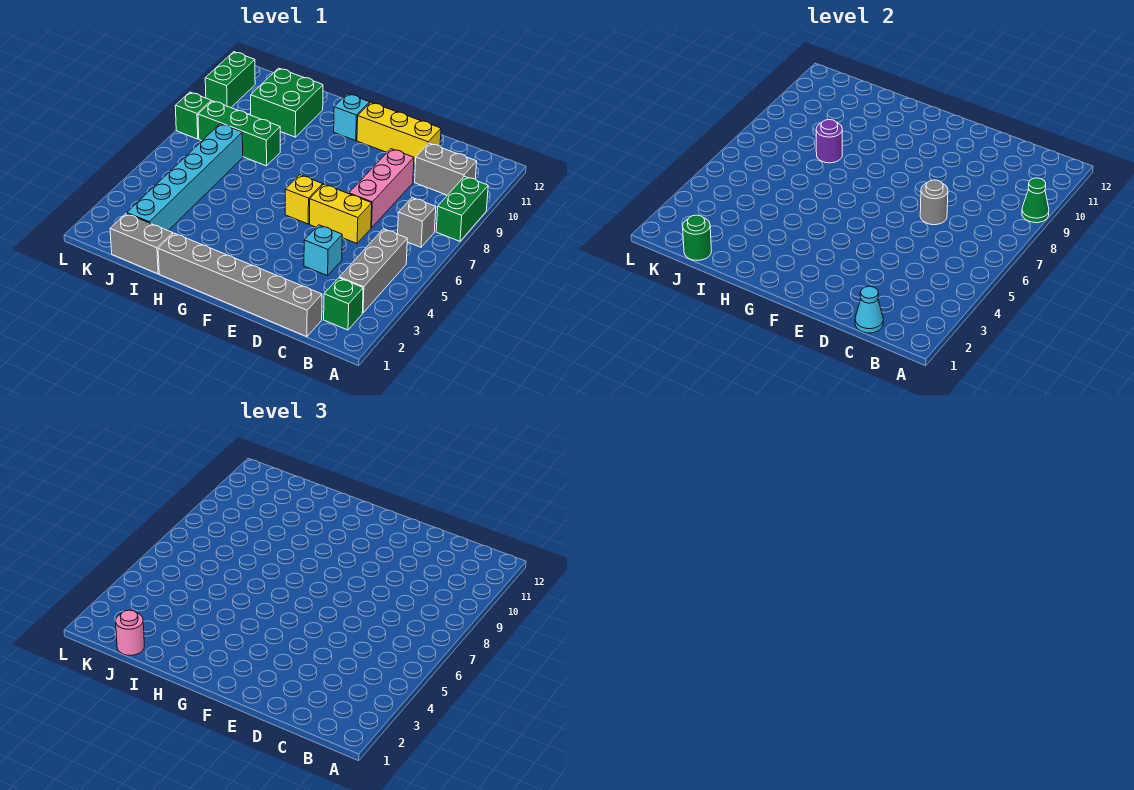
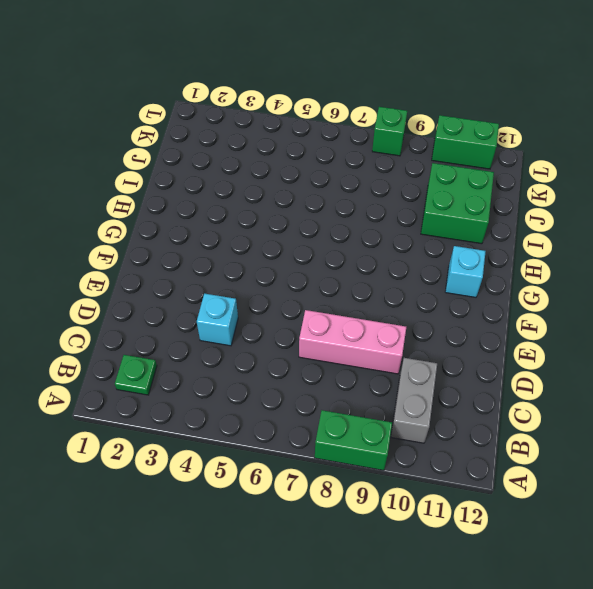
green plate B2 level 1 -> green brick B2 level 1
none -> grey brick B3:B5 level 1
none -> grey brick B7 level 1
none -> grey brick C1:H1 level 1

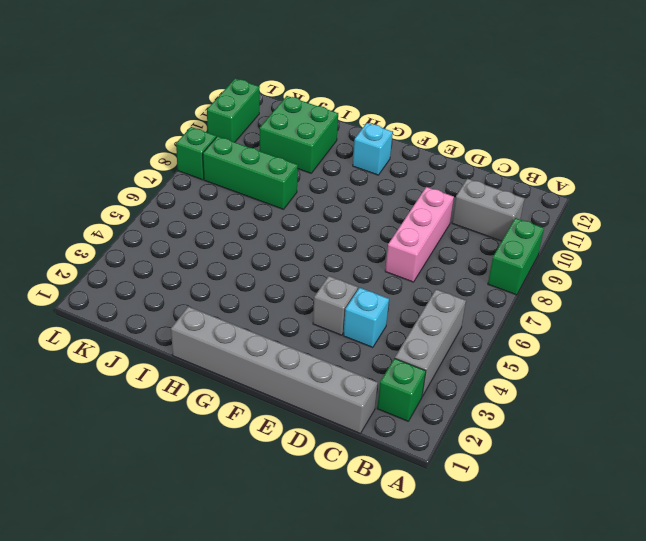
grey brick E4 level 1 -> grey brick B7 level 1
none -> yellow brick D6:E6 level 1
none -> yellow brick D11:F11 level 1
none -> yellow brick F6 level 1

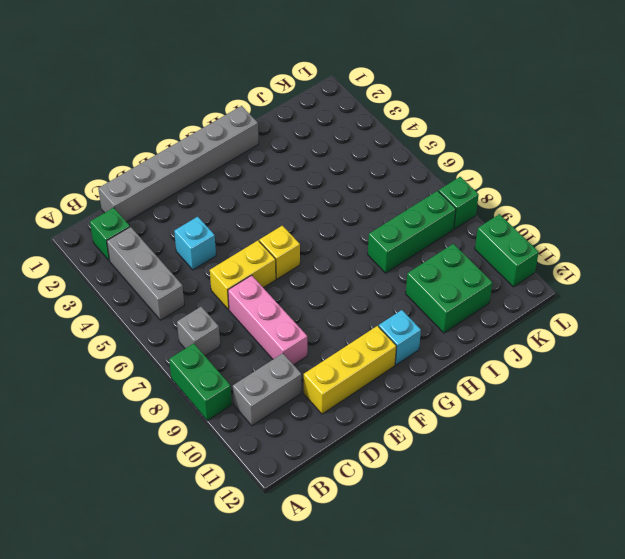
none -> grey brick I1:J1 level 1
none -> cyan brick J2:J7 level 1
none -> green cone A9 level 2

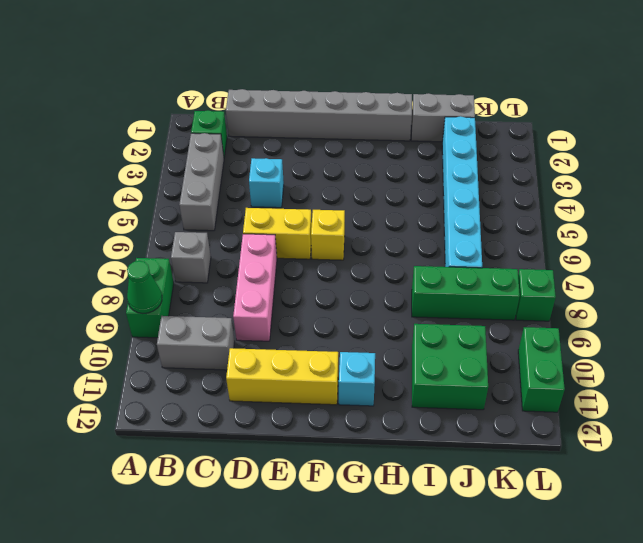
none -> cyan cone C1 level 2
none -> grey round brick D7 level 2
none -> purple round brick I8 level 2

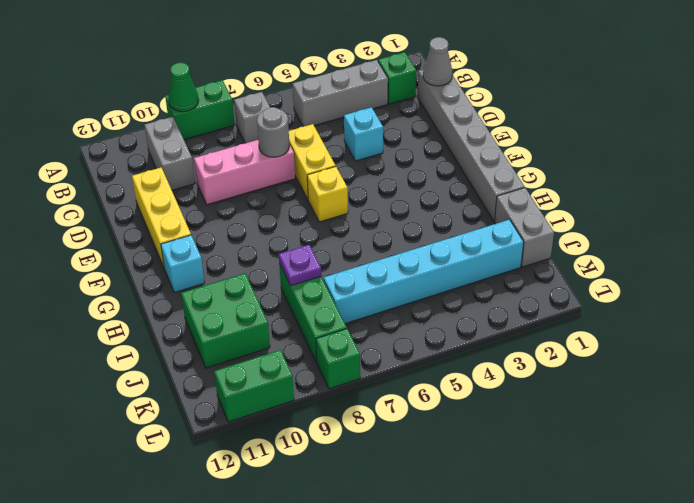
grey cone C1 level 2 -> cyan cone C1 level 2
purple plate I8 level 2 -> purple round brick I8 level 2
none -> green round brick J1 level 2
none -> pink round brick J1 level 3

